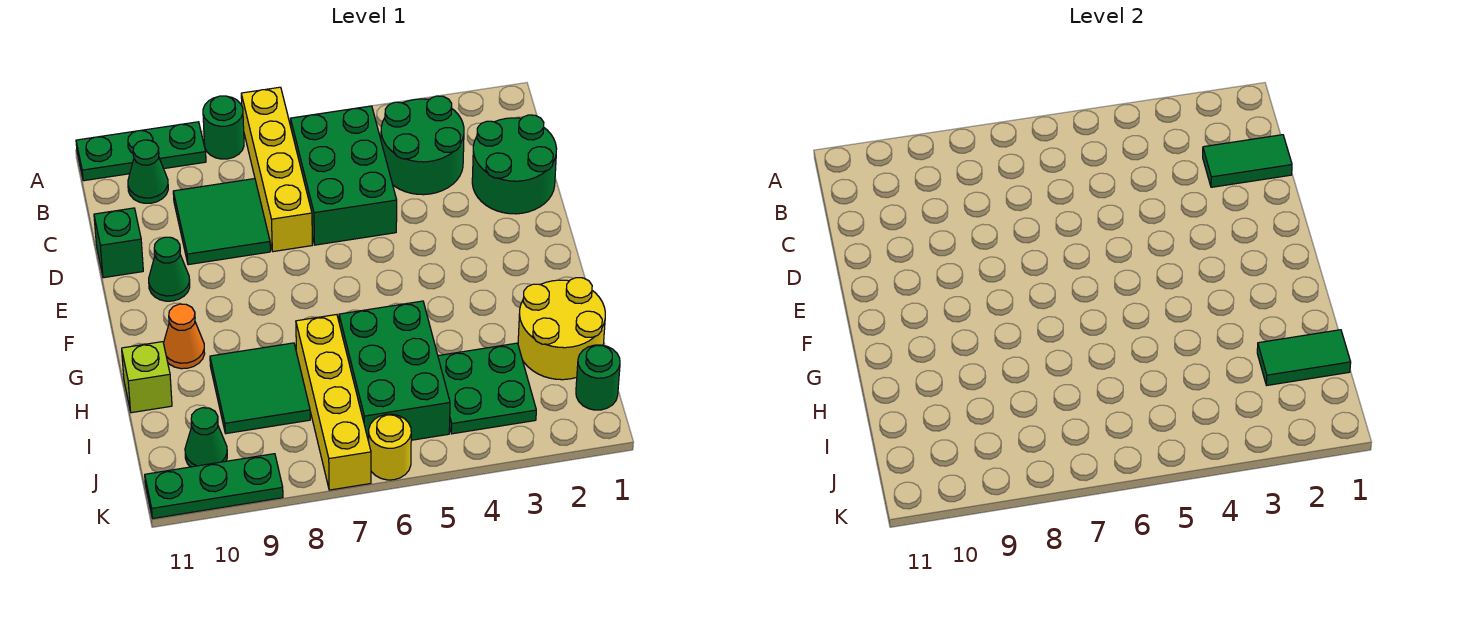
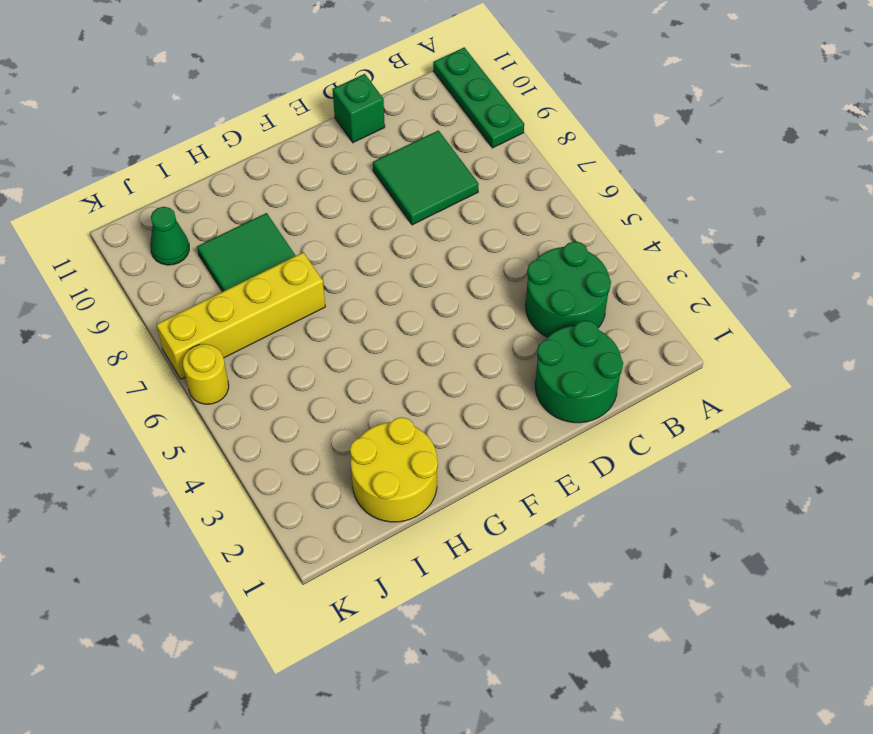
none -> yellow brick A7:D7 level 1
none -> green round brick A8 level 1
none -> green brick B5:D6 level 1

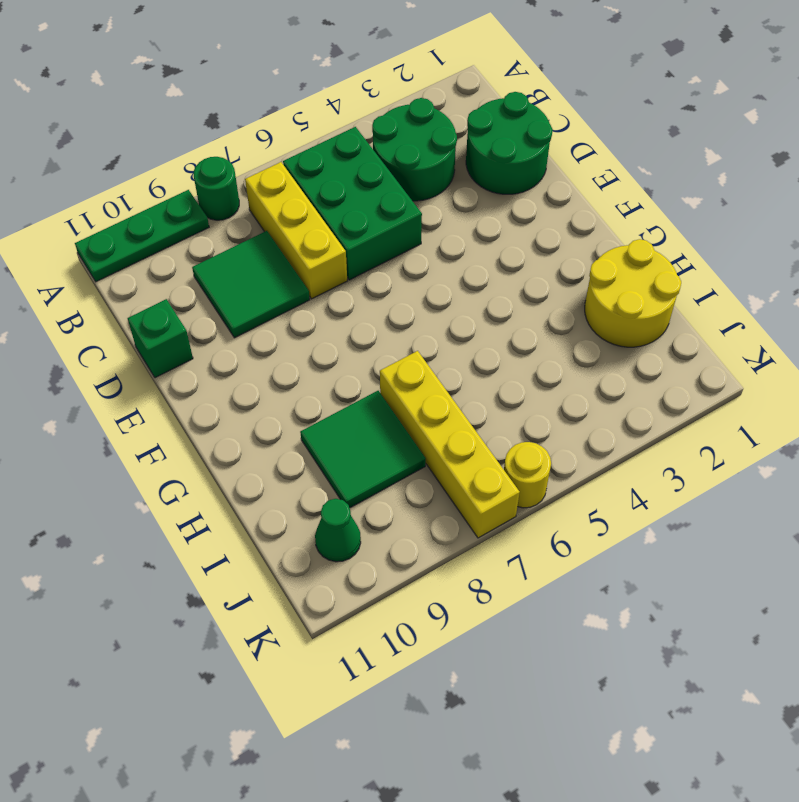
yellow brick B7:D7 level 1 -> yellow brick A7:D7 level 1
none -> green cone B10 level 1
none -> green cone E10 level 1
none -> orange cone G10 level 1

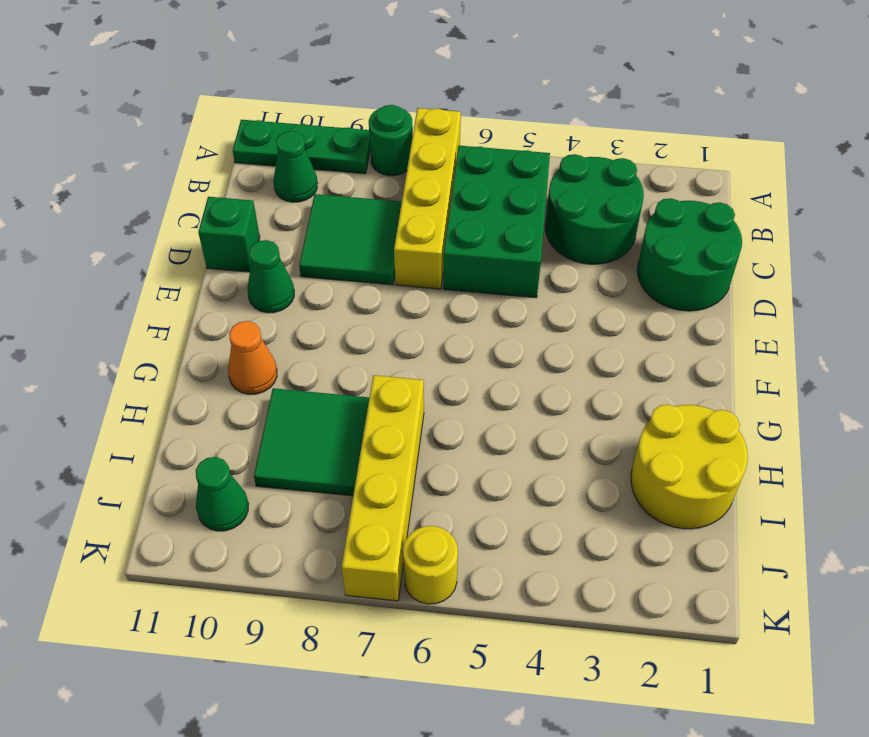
none -> green brick H5:J6 level 1
none -> lime brick H11 level 1
none -> green plate I3:J4 level 1

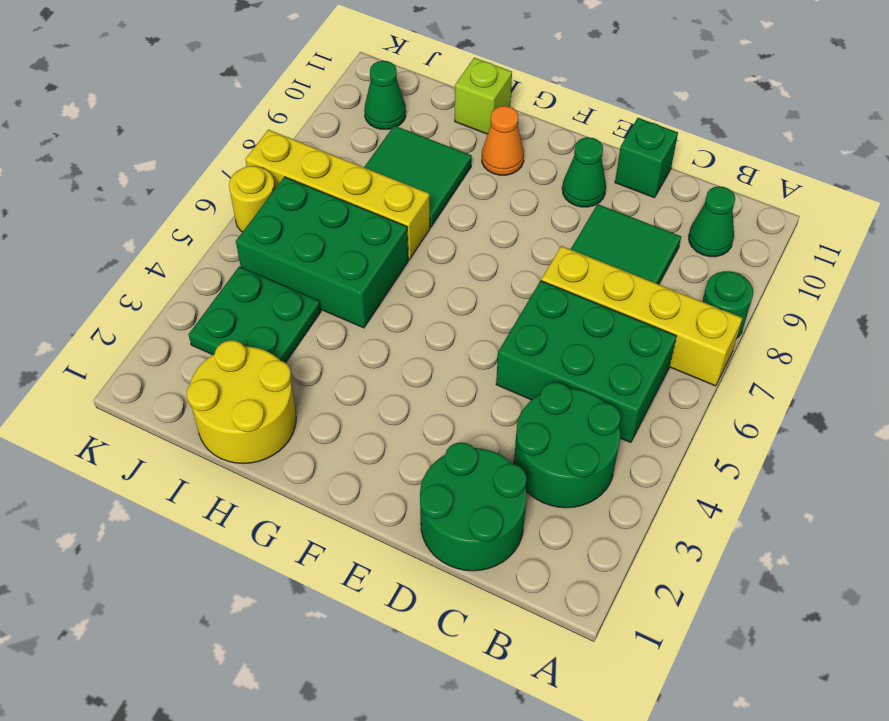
none -> green plate A9:A11 level 1
none -> green round brick J1 level 1
none -> green plate K9:K11 level 1

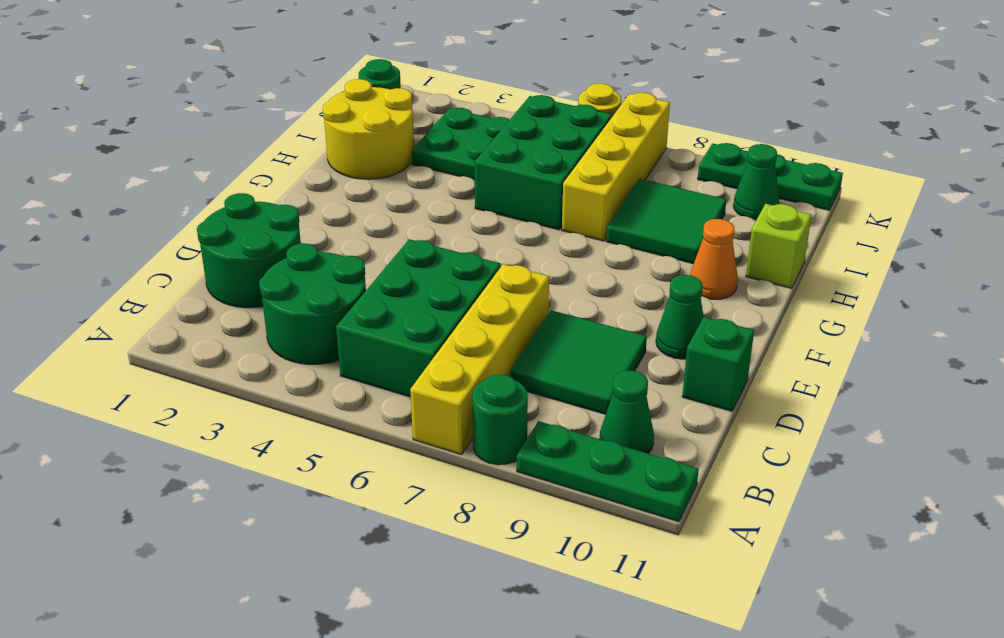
none -> green tile C1:C2 level 2
none -> green tile I1:I2 level 2

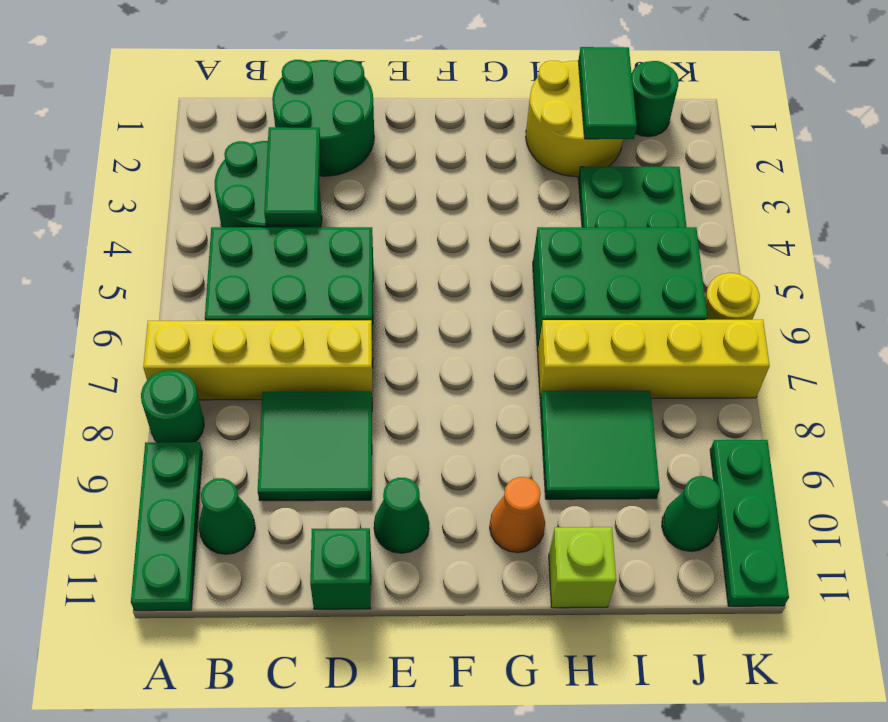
green tile C3:C4 level 2 -> green tile C1:C2 level 2

